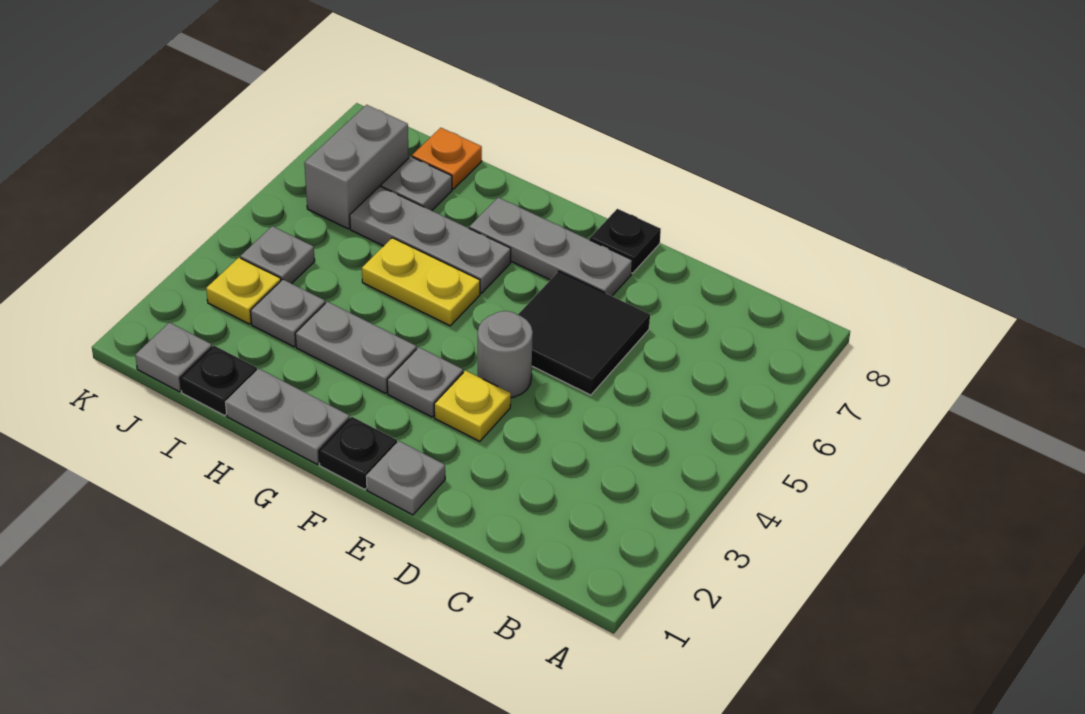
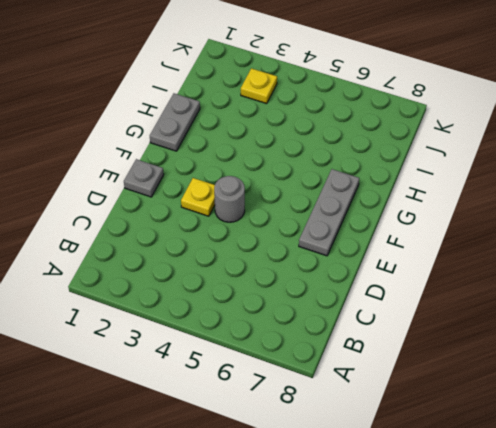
none -> black tile D5:E6 level 1
none -> black plate E8 level 1
none -> black plate F1 level 1

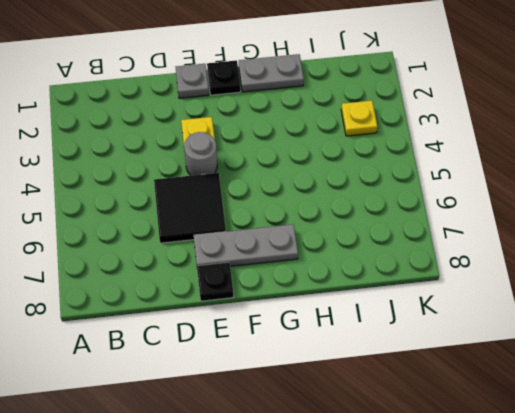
none -> grey plate F3 level 1
none -> grey plate G3:H3 level 1
none -> yellow plate G5:H5 level 1

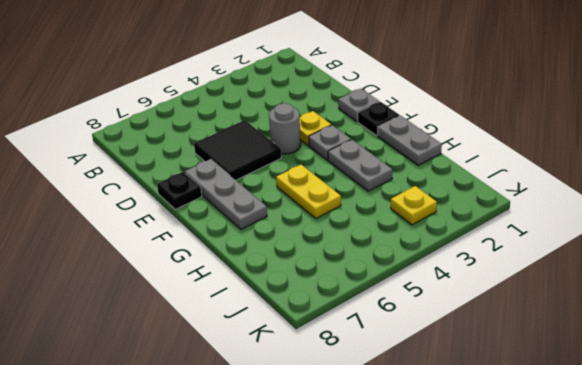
none -> grey plate G6:I6 level 1
none -> black plate I1 level 1
none -> grey plate I3 level 1

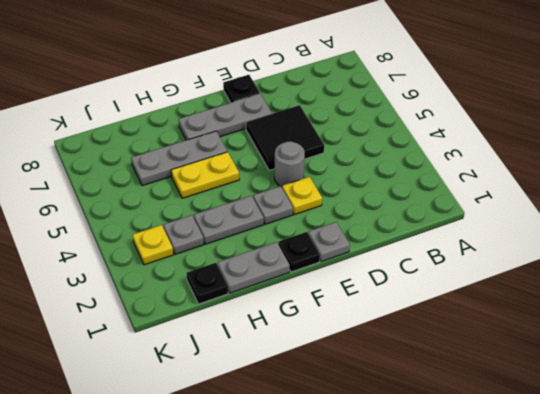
none -> grey plate I7 level 1
none -> orange plate I8 level 1
none -> grey plate J1 level 1

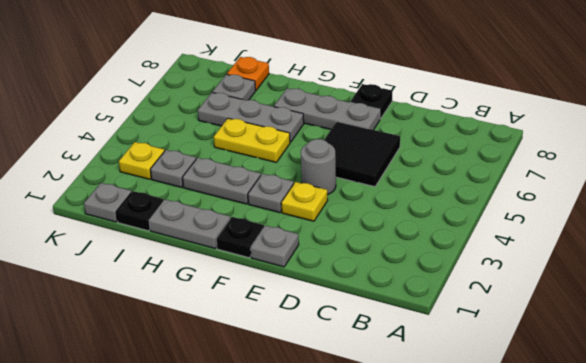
none -> grey plate J4 level 1
none -> grey brick J6:J7 level 1

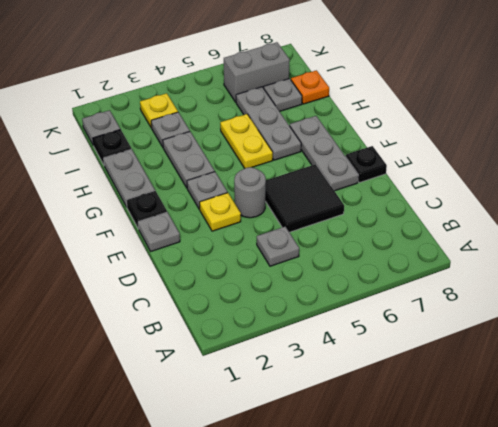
grey plate C4 level 1 -> grey plate J4 level 1

